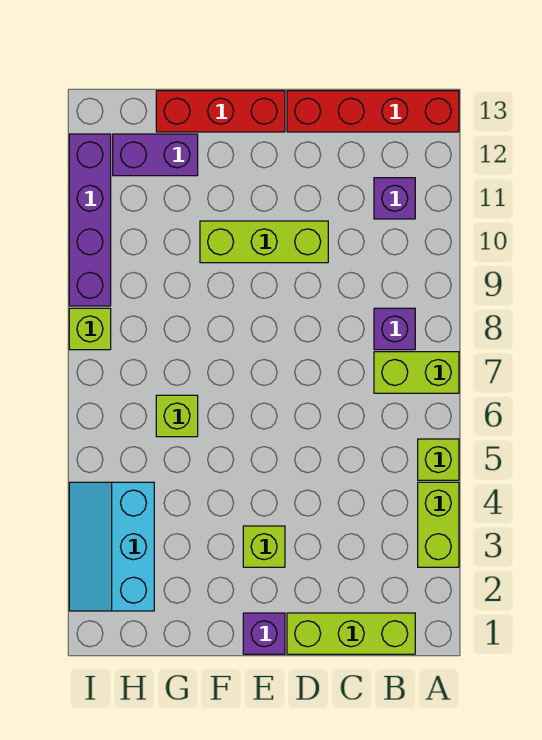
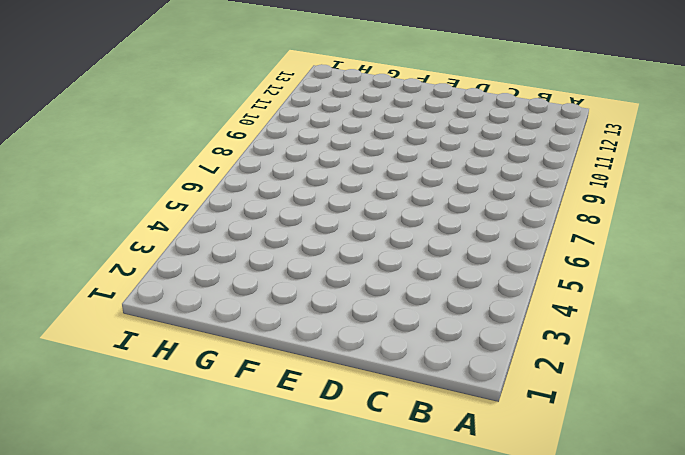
none -> lime brick A3:A4 level 1
none -> lime brick A5 level 1
none -> lime brick A7:B7 level 1

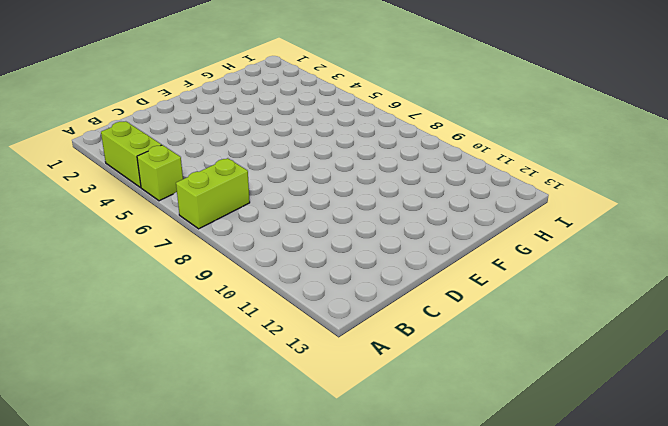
none -> red brick A13:D13 level 1
none -> lime brick B1:D1 level 1
none -> purple brick B8 level 1

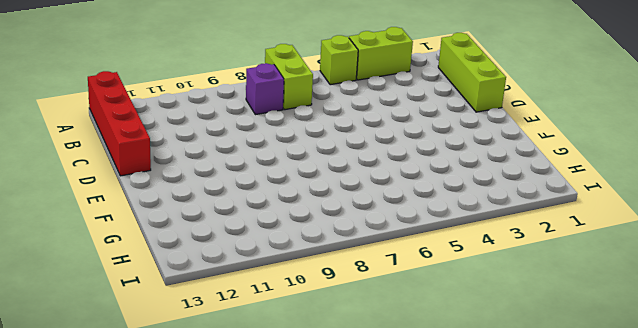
none -> purple brick B11 level 1
none -> lime brick D10:F10 level 1
none -> purple brick E1 level 1

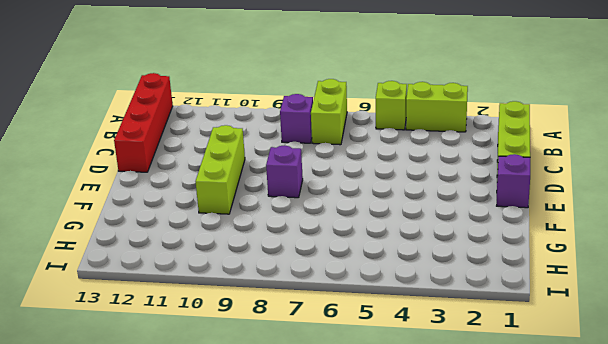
purple brick E8 level 1 -> purple brick B11 level 1
none -> lime brick E3 level 1
none -> red brick E13:G13 level 1
none -> lime brick G6 level 1

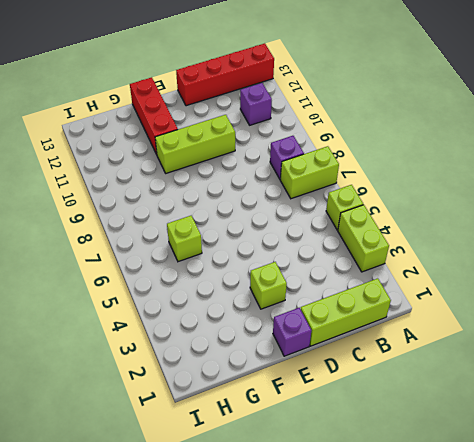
red brick F11:F13 level 1 -> red brick E13:G13 level 1
none -> purple brick G12:H12 level 1
none -> cyan slope H2:I4 level 1 top H
none -> lime brick I8 level 1

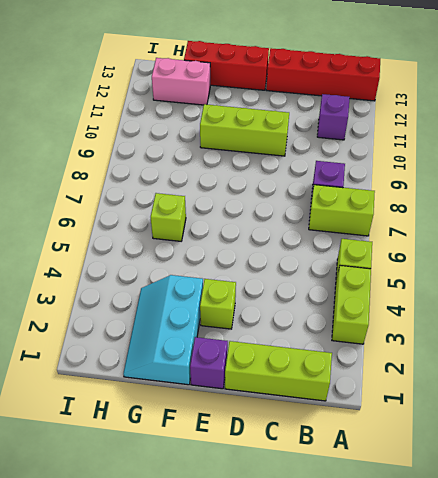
cyan slope F1:G3 level 1 top F -> cyan slope H2:I4 level 1 top H
pink brick G12:H12 level 1 -> purple brick G12:H12 level 1
none -> lime brick I8 level 1
none -> purple brick I9:I12 level 1

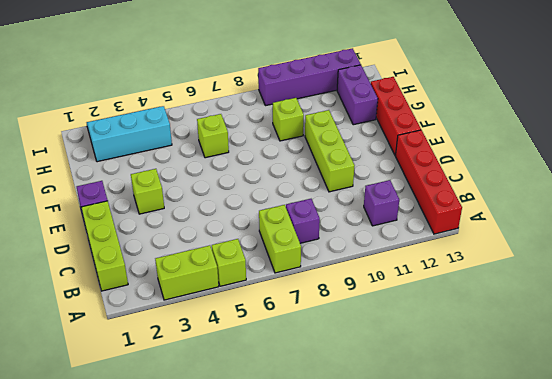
lime brick G9 level 1 -> lime brick I8 level 1

